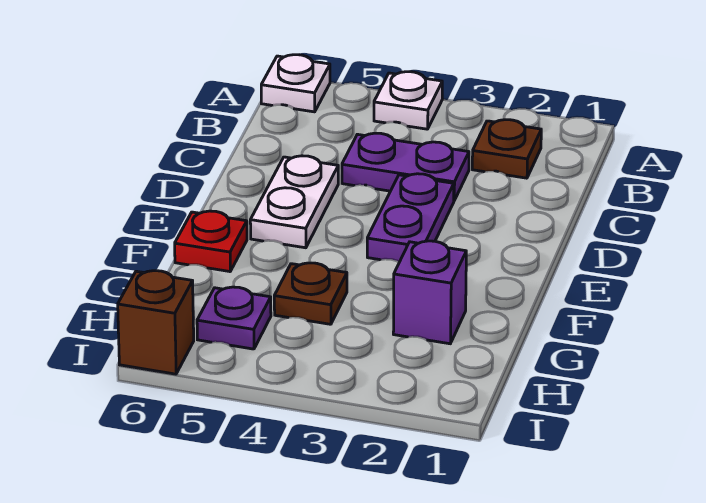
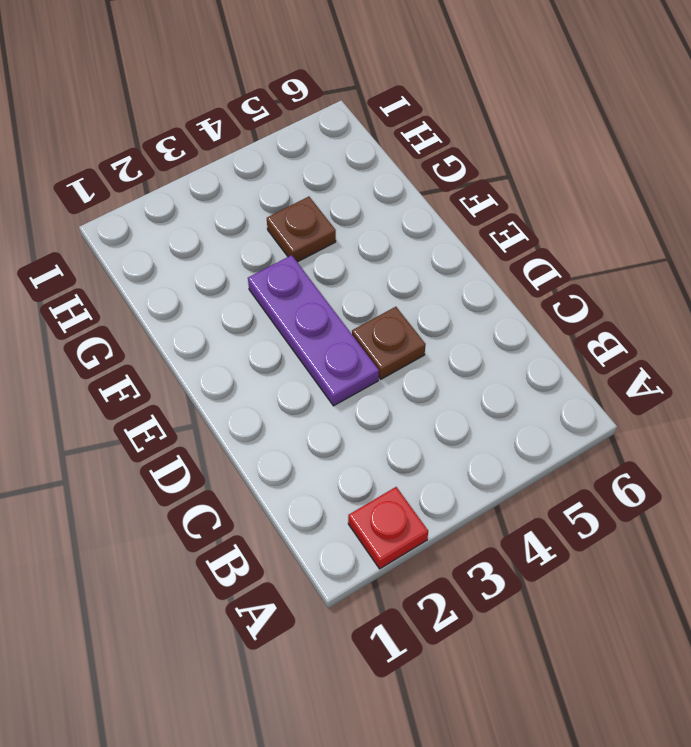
red plate A2 level 1 -> red plate F6 level 1
purple plate D3:F3 level 1 -> purple plate D3:E3 level 1
brown plate D4 level 1 -> brown plate B2 level 1
none -> white plate A4 level 1
none -> white plate A6 level 1

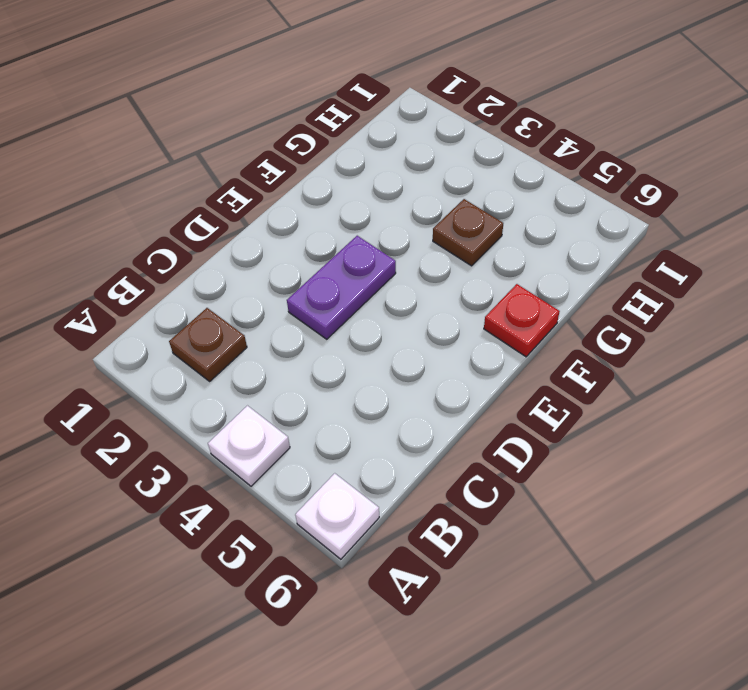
none -> purple plate C3:C4 level 1
none -> white plate D5:E5 level 1

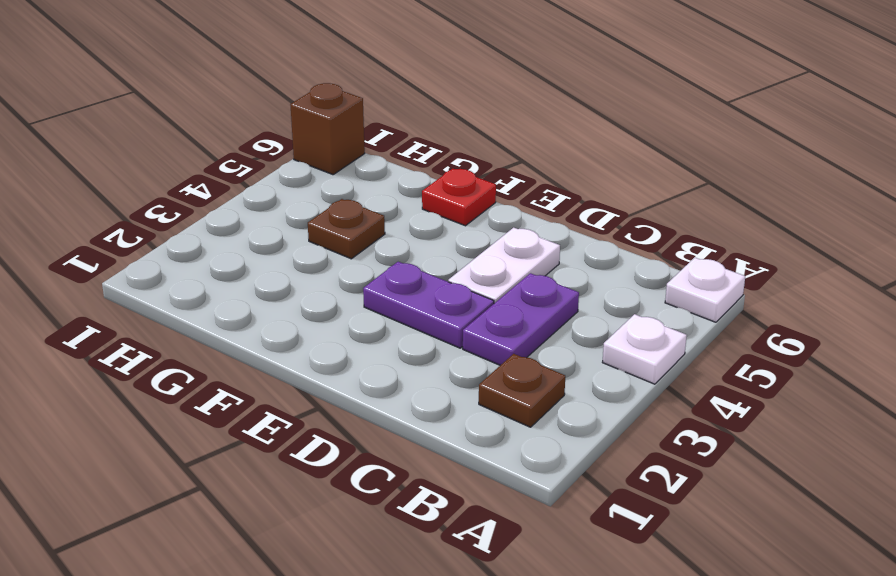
white plate D4:D5 level 1 -> white plate D5:E5 level 1
none -> purple brick G2 level 1
none -> purple plate H5 level 1

